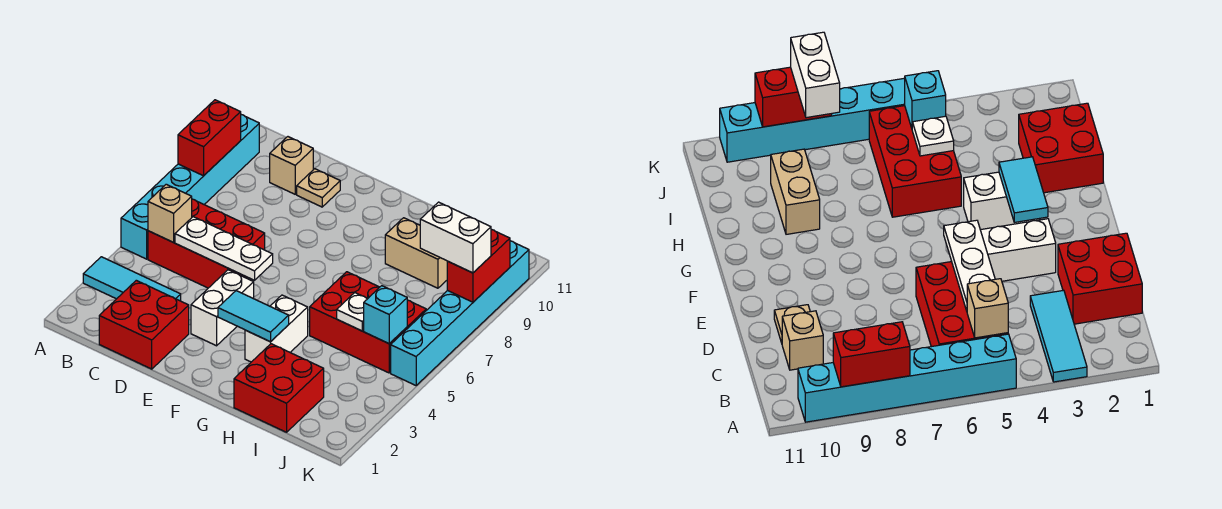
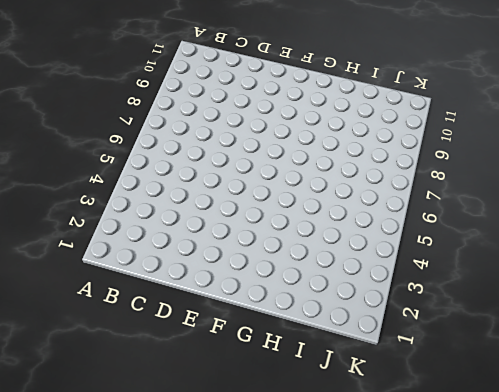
none -> cyan tile A3:C3 level 1
none -> cyan brick A5:A10 level 1
none -> red brick B5:D6 level 1

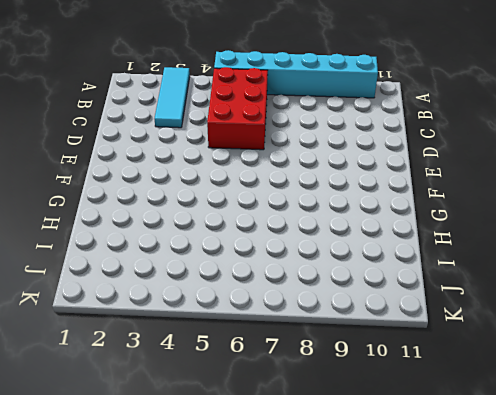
none -> red brick C1:D2 level 1
none -> tan brick C10 level 1
none -> tan plate D10 level 1

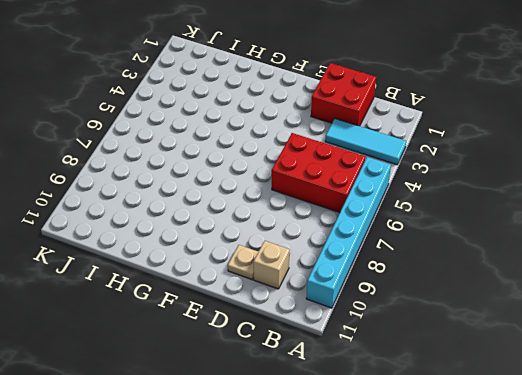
none -> white brick E3:E4 level 1
none -> white brick G3:G4 level 1
none -> red brick H1:I2 level 1

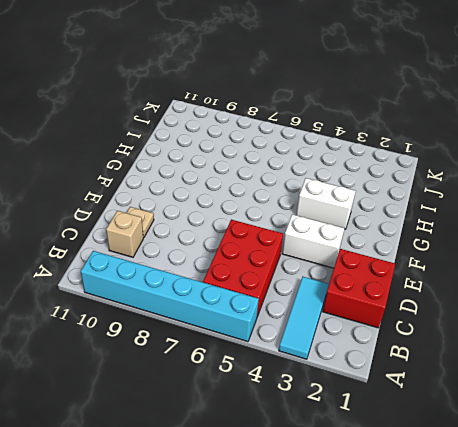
none -> red brick H1:I2 level 1
none -> red brick H5:J6 level 1
none -> tan brick H9:I9 level 1

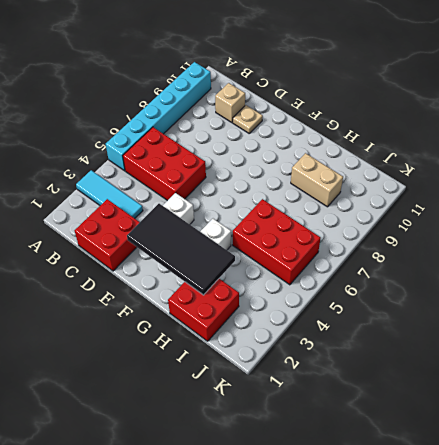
black tile E2:H3 level 2 -> cyan tile F3:G3 level 2
none -> cyan brick K5:K10 level 1
none -> red brick A8:A9 level 2
none -> tan brick B5 level 2

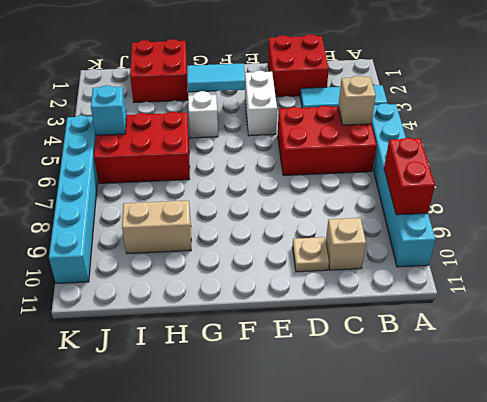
none -> white plate C5:E5 level 2
none -> white plate I5 level 2
none -> red brick K8:K9 level 2

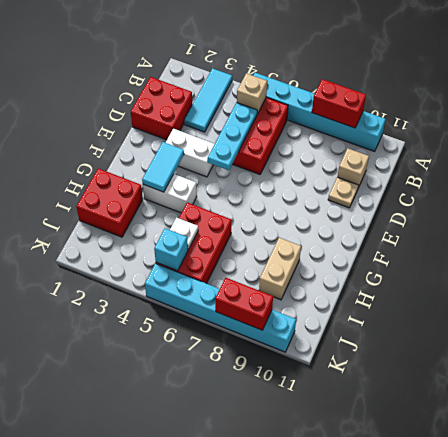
cyan plate C5:E5 level 2 -> white plate C5:E5 level 2
none -> white brick J8:K8 level 3

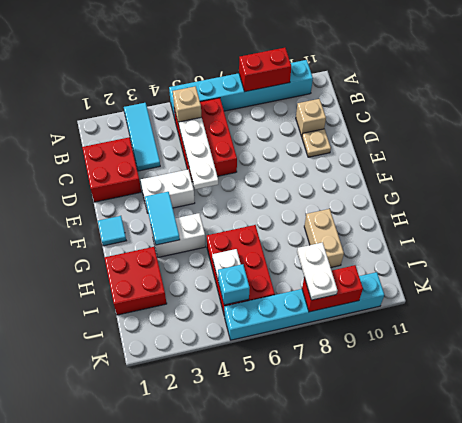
cyan tile F1 level 1 -> none
white plate J8:K8 level 3 -> white brick J8:K8 level 3

